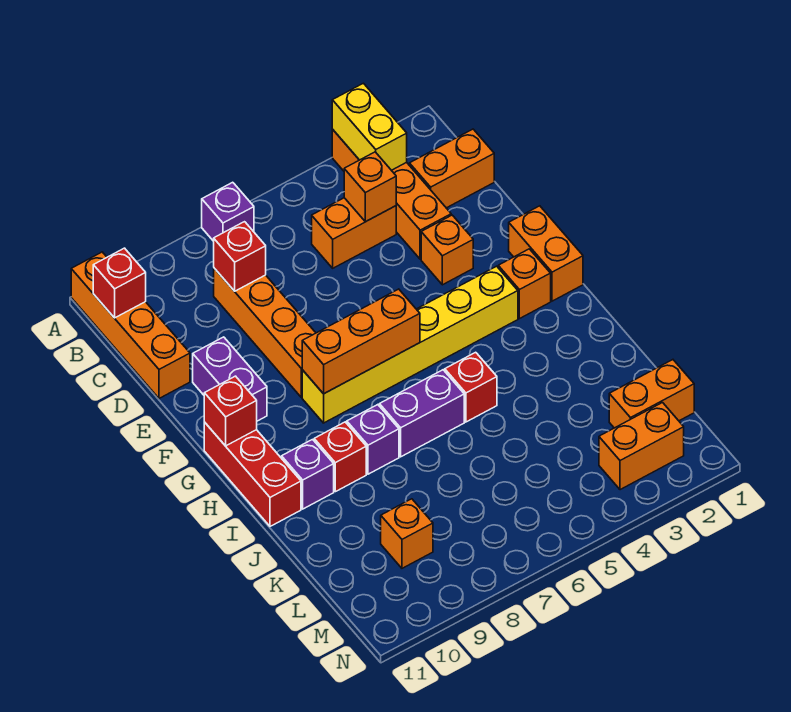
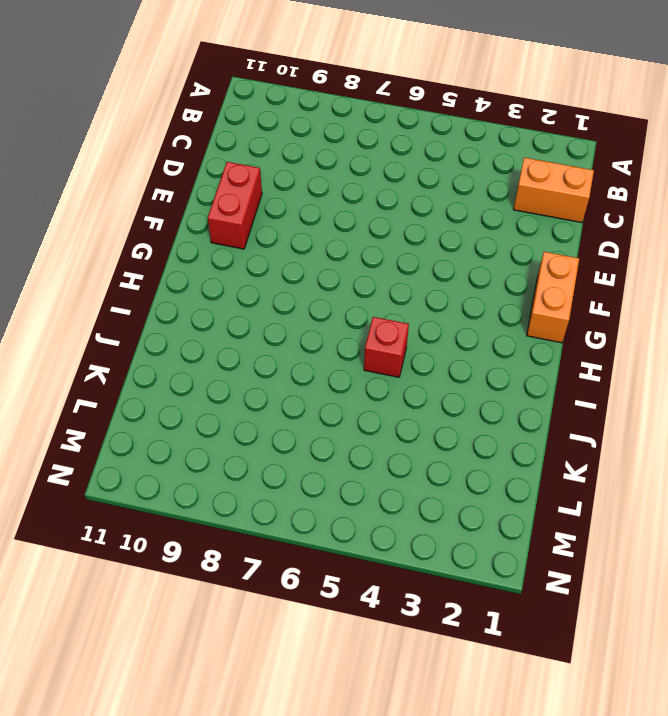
red brick E10:F10 level 1 -> purple brick E10:F10 level 1
none -> orange brick A3:D3 level 1
none -> purple brick A7 level 1
none -> orange brick A11:D11 level 1

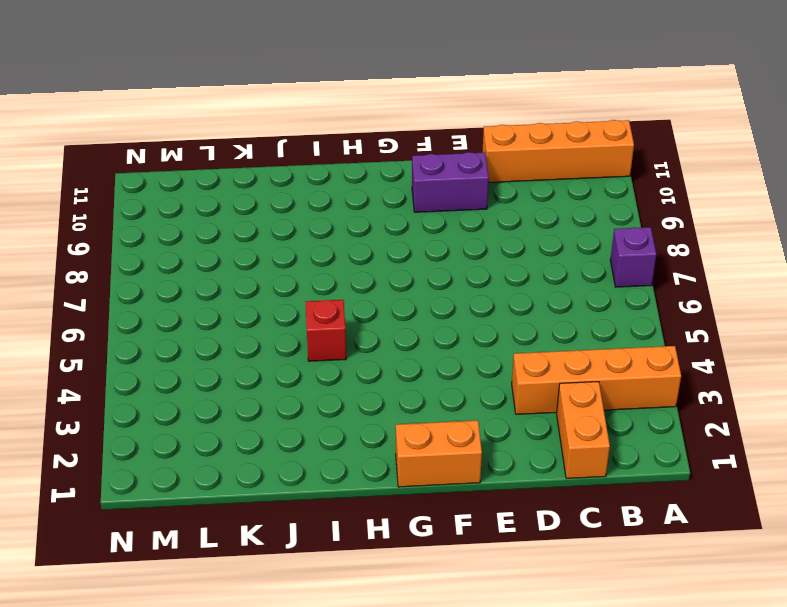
none -> orange brick C4:C5 level 1
none -> orange brick C8:F8 level 1
none -> orange brick E3 level 1

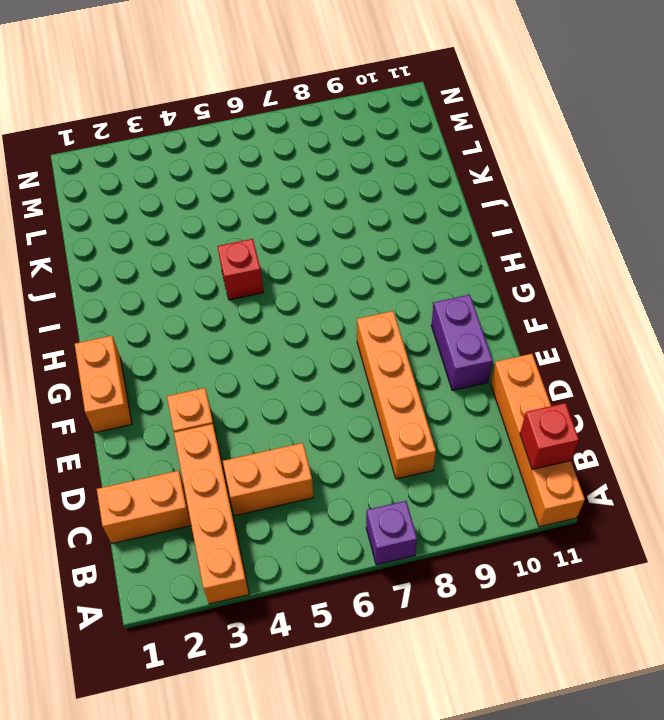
none -> orange brick G2 level 1
none -> yellow brick G3:G8 level 1
none -> red brick G11:I11 level 1

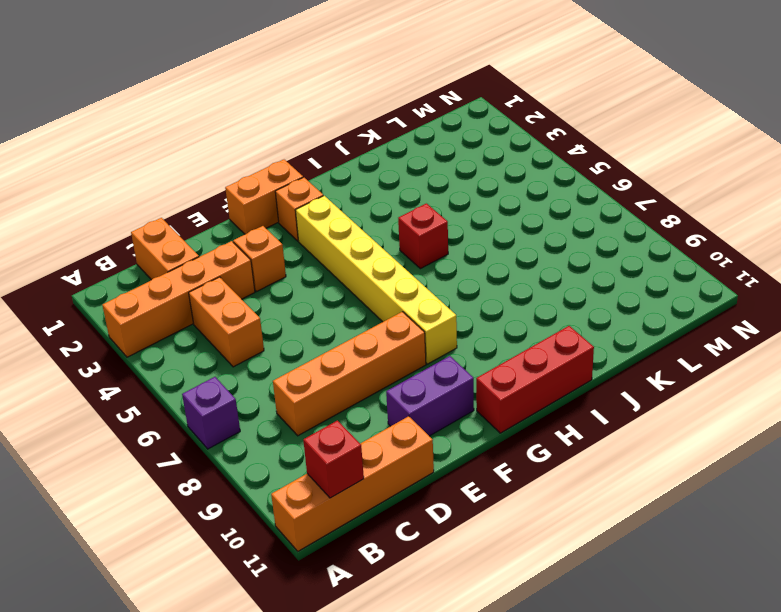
none -> purple brick I6:I7 level 1
none -> purple brick I8 level 1
none -> red brick I9 level 1

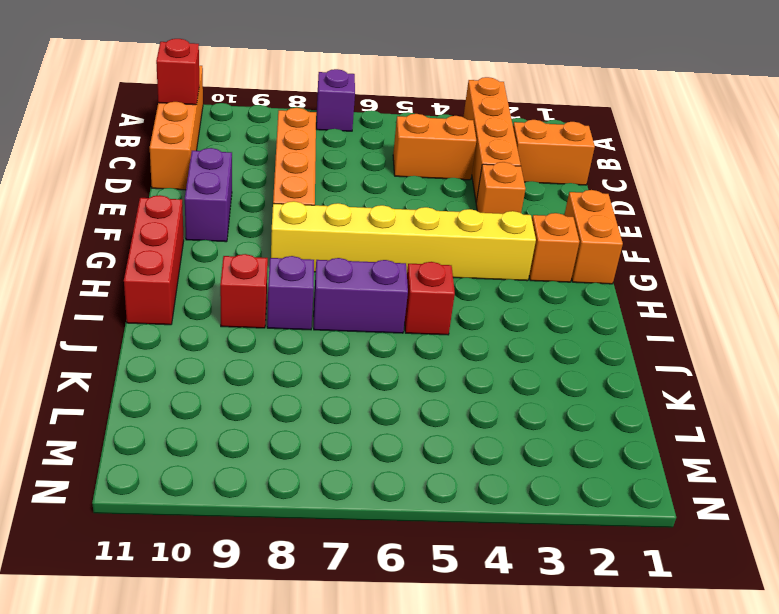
none -> purple brick I10 level 1
none -> orange brick L1:L2 level 1
none -> orange brick L9 level 1

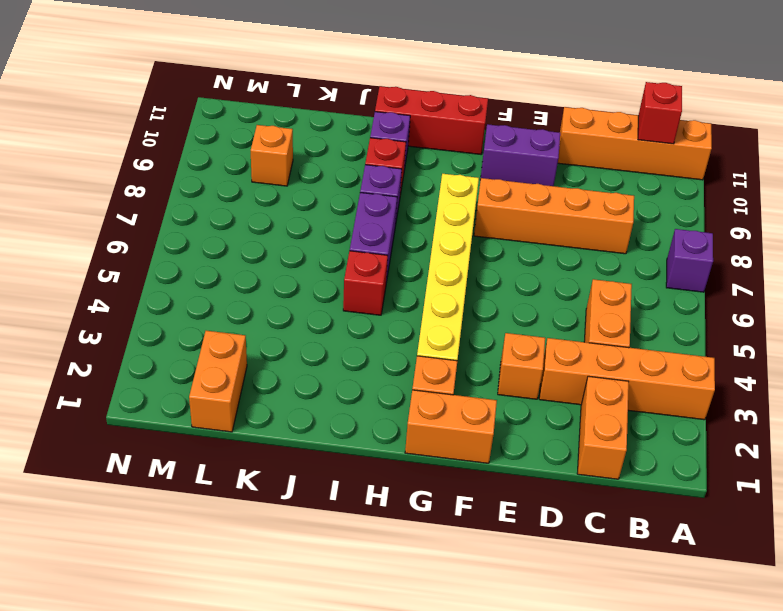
none -> orange brick M2:M3 level 1
none -> yellow brick A3:B3 level 2
none -> orange brick C4 level 2

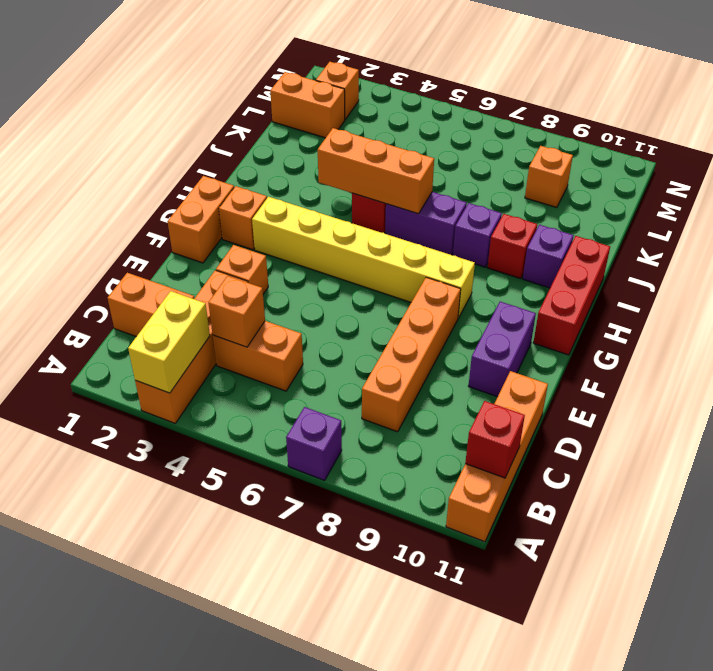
orange brick I4:I6 level 2 -> orange brick G6:G8 level 2
orange brick M2 level 1 -> orange brick M2:M3 level 1
none -> red brick C8 level 2
none -> red brick G11 level 2

